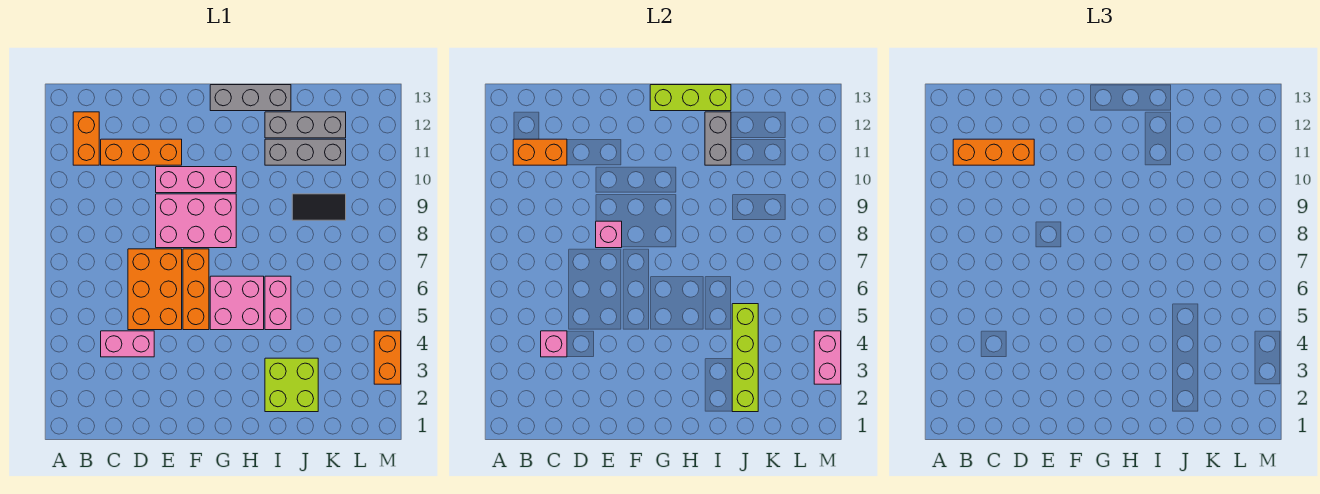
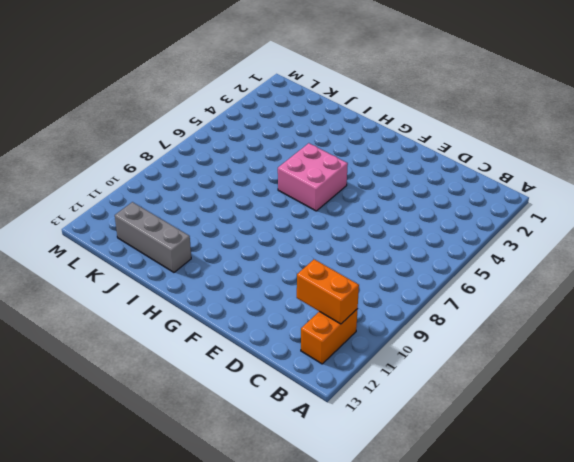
none -> pink brick C4:D4 level 1
none -> orange brick C11:E11 level 1
none -> orange brick D5:E7 level 1

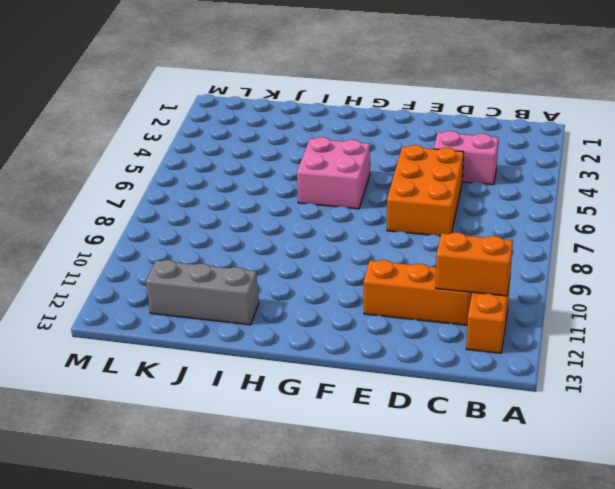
none -> pink brick E8:G9 level 1
none -> pink brick E10:G10 level 1
none -> orange brick F5:F7 level 1

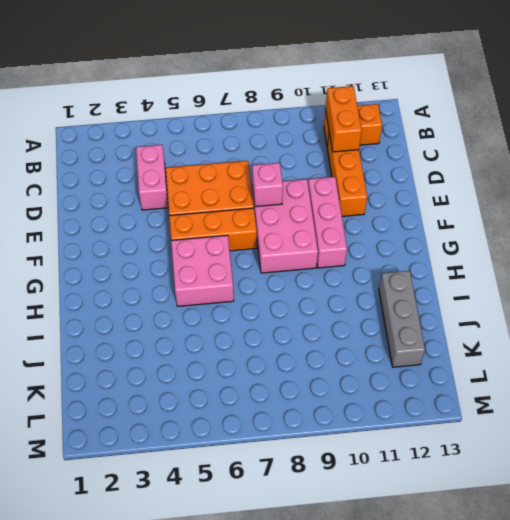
none -> grey brick G13:I13 level 1
none -> lime brick I2:J3 level 1
none -> pink brick I5:I6 level 1

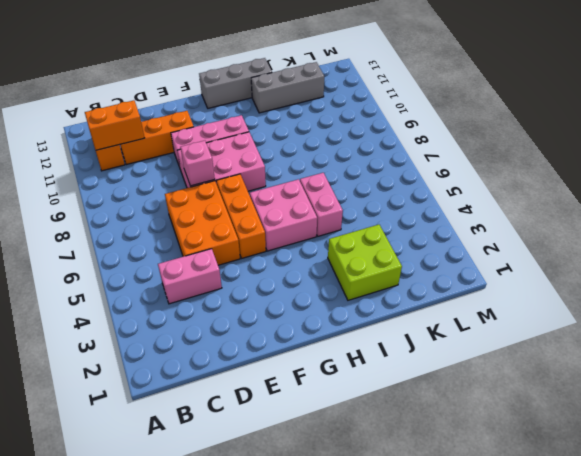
none -> grey brick I11:K11 level 1
none -> black tile J9:K9 level 1
none -> orange brick M3:M4 level 1

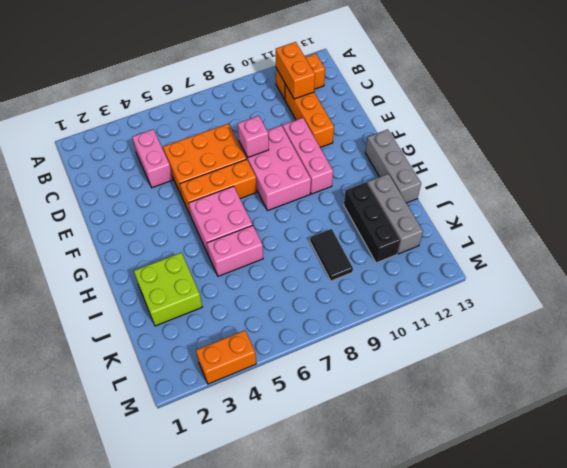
black brick I11:K11 level 1 -> grey brick I11:K11 level 1
none -> pink brick C4 level 2
none -> lime brick G13:I13 level 2
none -> grey brick I11:I12 level 2

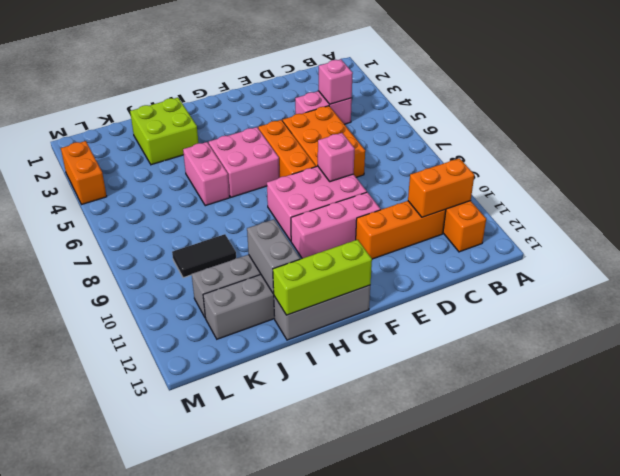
none -> lime brick J2:J5 level 2
none -> pink brick M3:M4 level 2
none -> orange brick B11:D11 level 3

